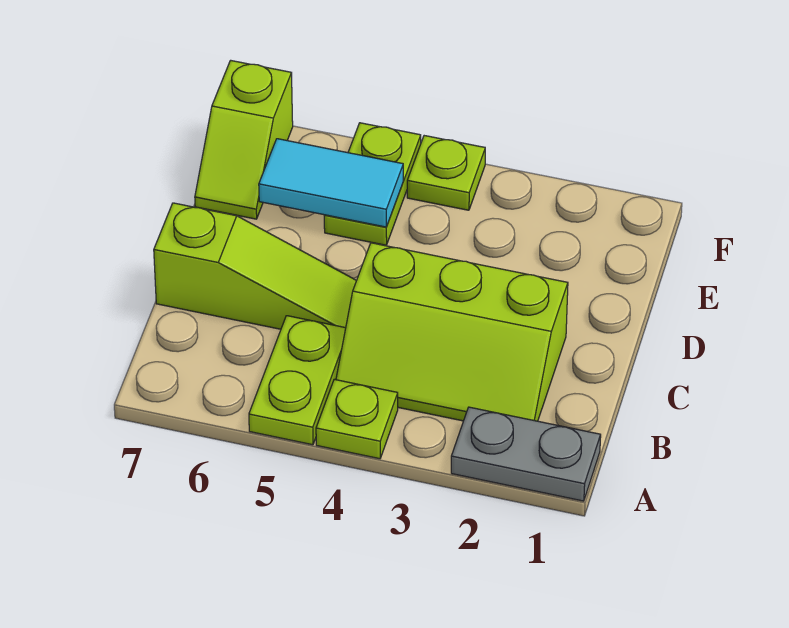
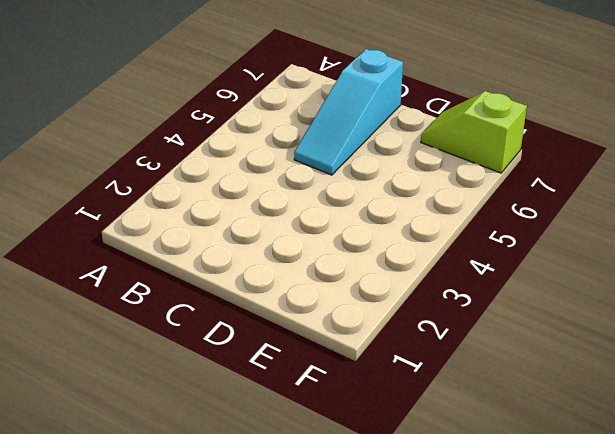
cyan slope C5:C7 level 1 top 7 -> lime slope C5:C7 level 1 top 7
none -> grey plate A1:A2 level 1
none -> lime plate A4 level 1

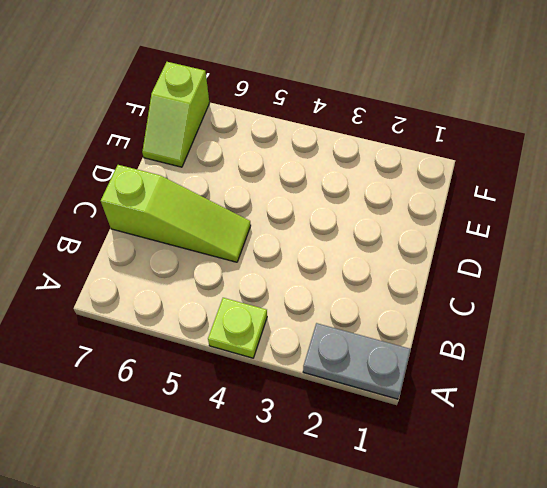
none -> lime plate A5:B5 level 1
none -> lime slope B2:C4 level 1 top C

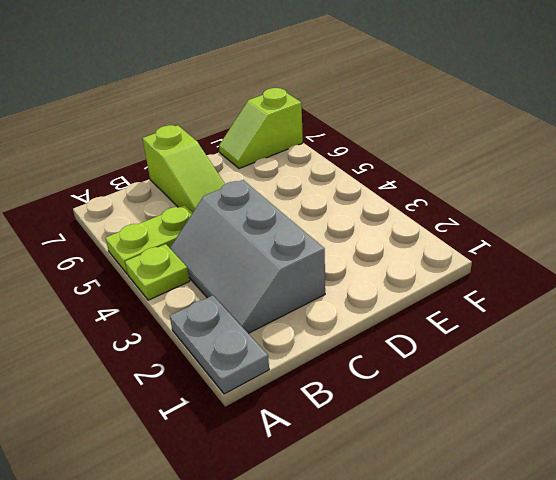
grey slope B2:C4 level 1 top C -> lime slope B2:C4 level 1 top C
none -> lime plate E5:F5 level 1
none -> lime plate F4 level 1

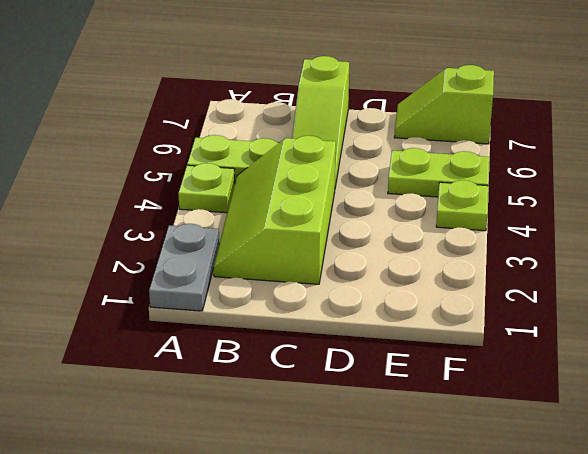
none -> cyan tile E5:E6 level 2

